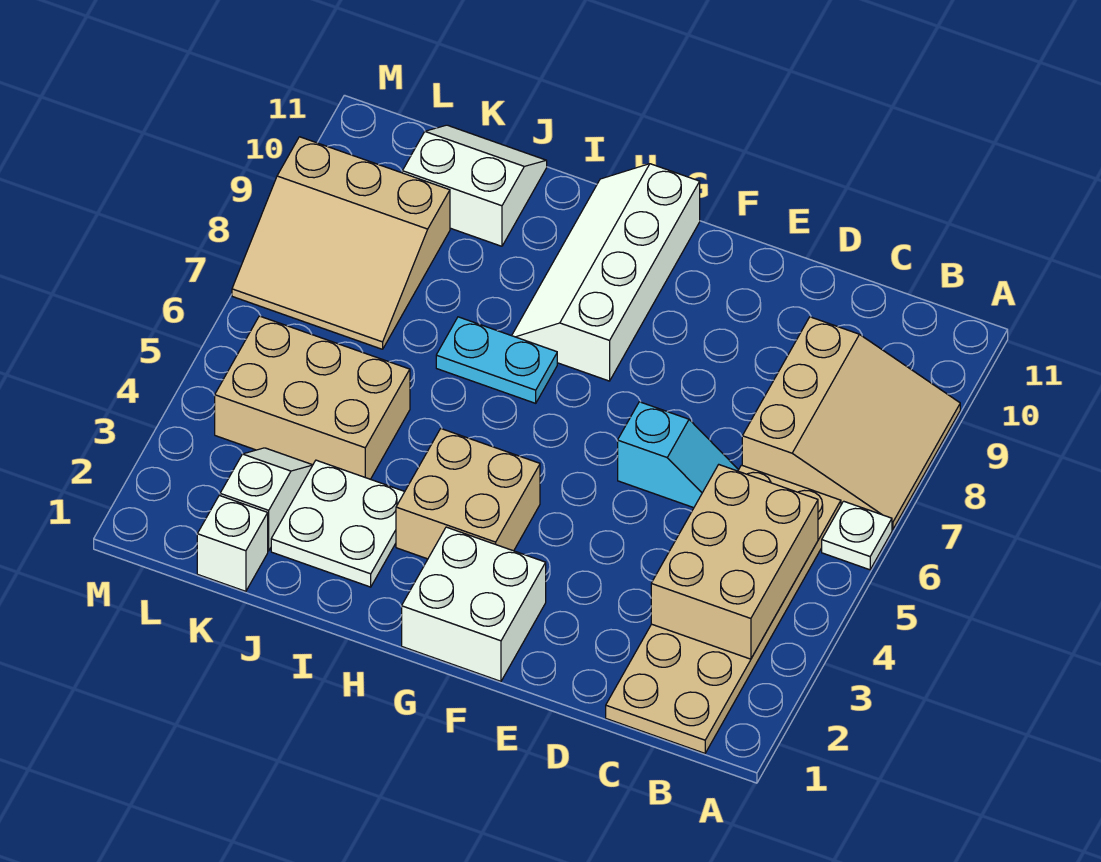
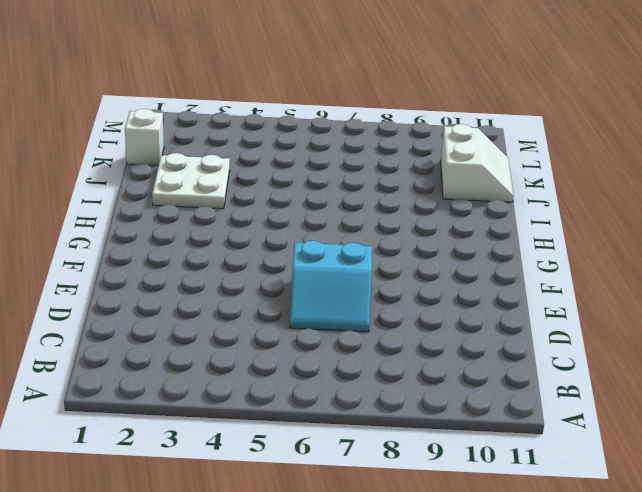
cyan slope D6:E7 level 1 top E -> cyan slope D6:E6 level 1 top E
none -> white plate A6 level 1
none -> tan slope A7:C9 level 1 top C
none -> tan plate B1:C6 level 1

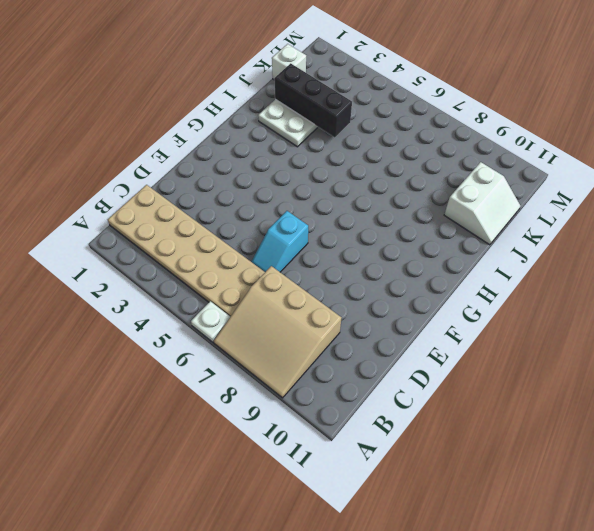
black brick J2:J4 level 2 -> none
none -> white brick F1:G2 level 1
none -> tan brick G3:H4 level 1
none -> white slope G8:H11 level 1 top G

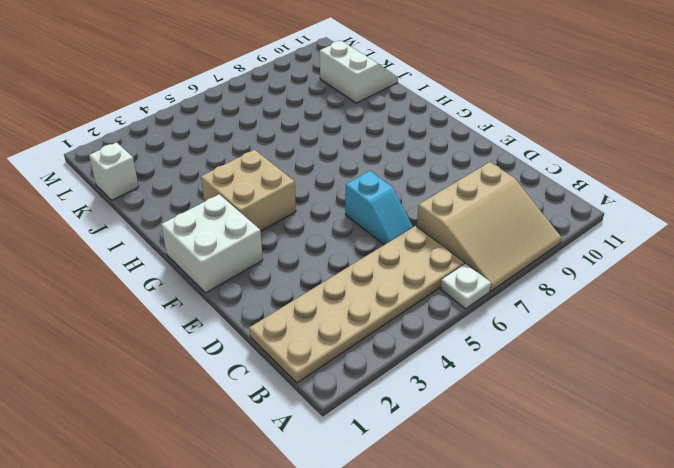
none -> white slope G8:H11 level 1 top G
none -> cyan plate H7:I7 level 1
none -> white plate I2:J3 level 1

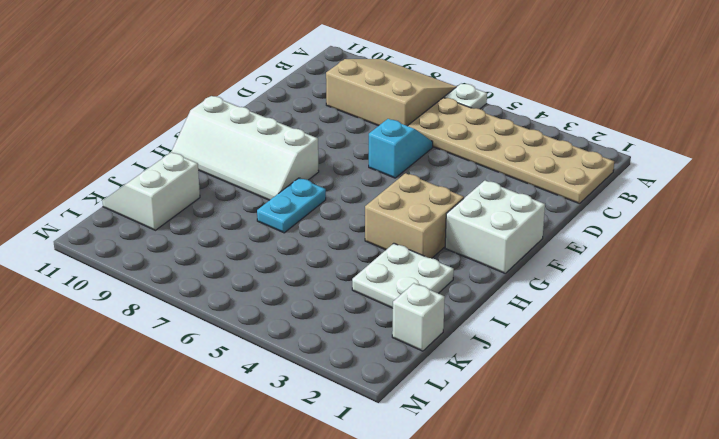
none -> tan brick J4:L5 level 1
none -> white slope K2:K3 level 1 top 2
none -> tan slope K7:M9 level 1 top 9

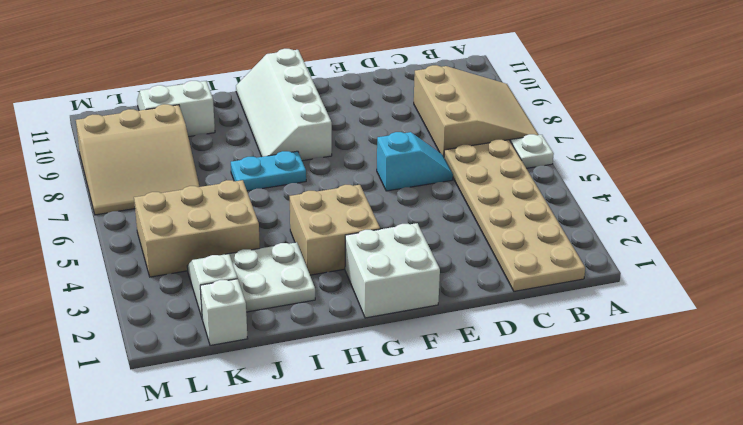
none -> tan brick B3:C5 level 2

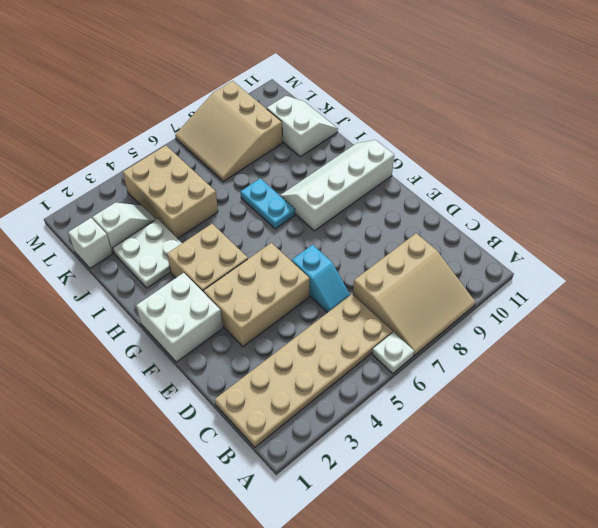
tan brick E3:F5 level 1 -> tan brick B3:C5 level 2

